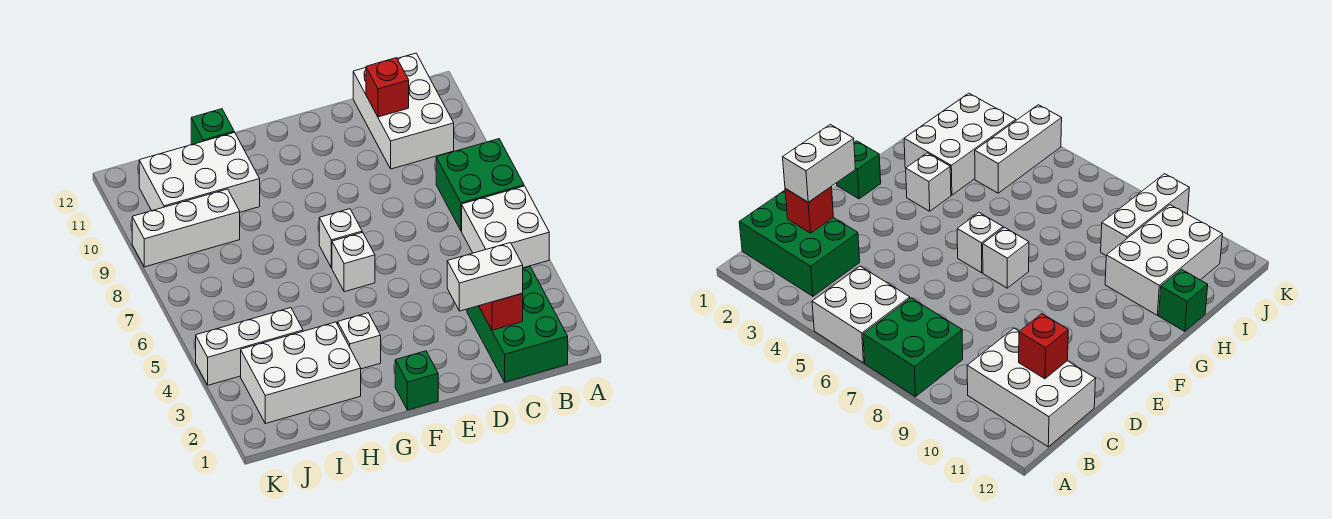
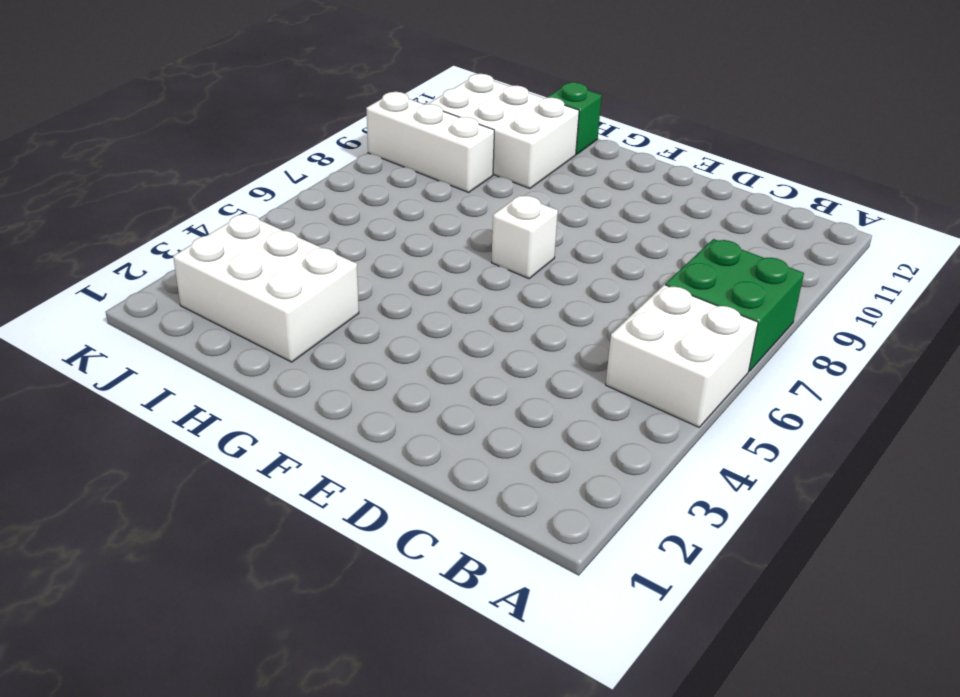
none -> green brick B1:C3 level 1
none -> white brick B10:C12 level 1
none -> green brick F1 level 1

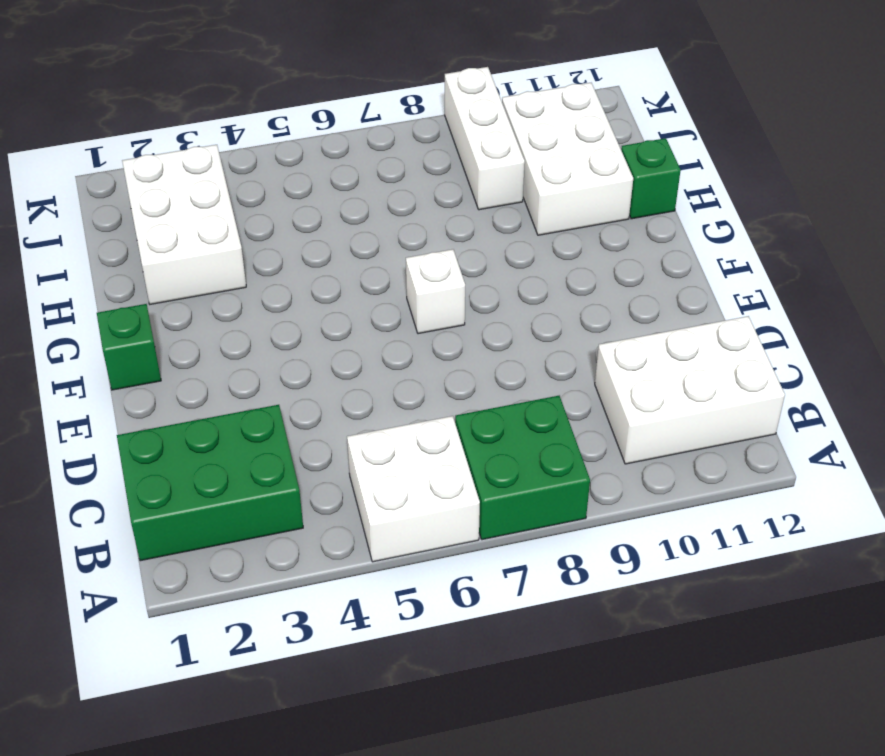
none -> white brick F6 level 1
none -> white brick G3 level 1
none -> white brick I4:K4 level 1

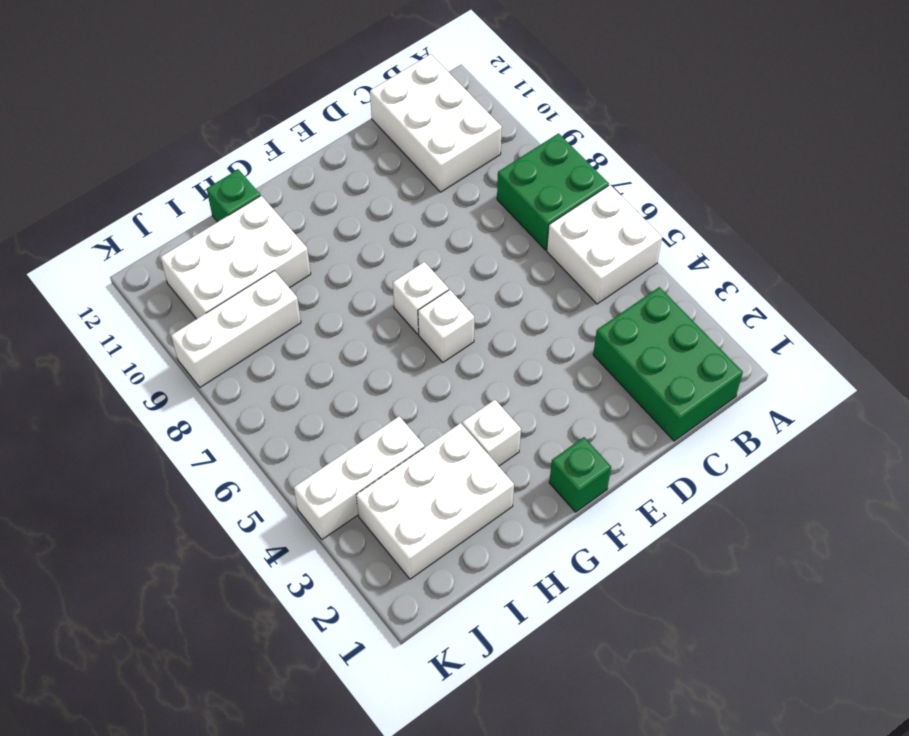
none -> red brick C2 level 2
none -> red brick C11 level 2
none -> white brick C2:D2 level 3

